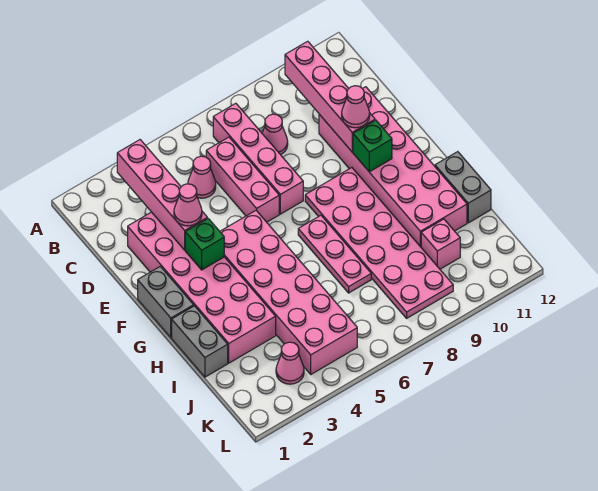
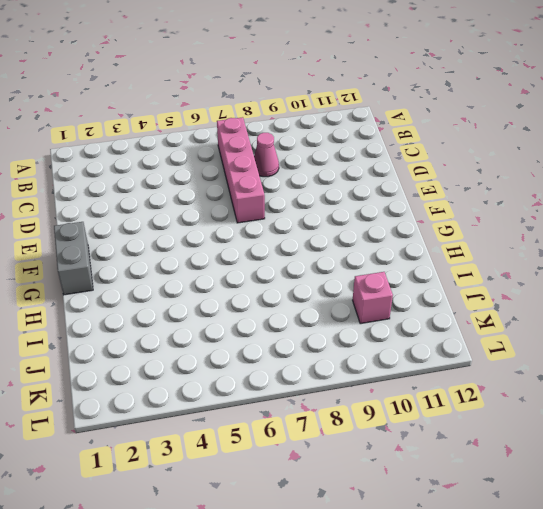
none -> pink cone C5 level 1
none -> pink brick C6:E6 level 1
none -> pink brick D2:I3 level 1

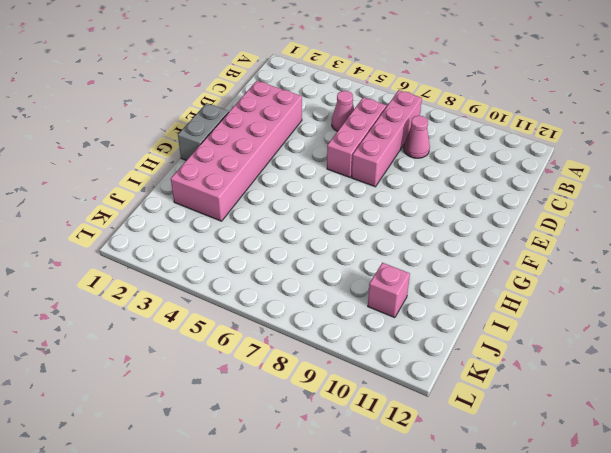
none -> pink brick D10:I11 level 1
none -> pink brick F4:K5 level 1
none -> pink plate F8:K9 level 1

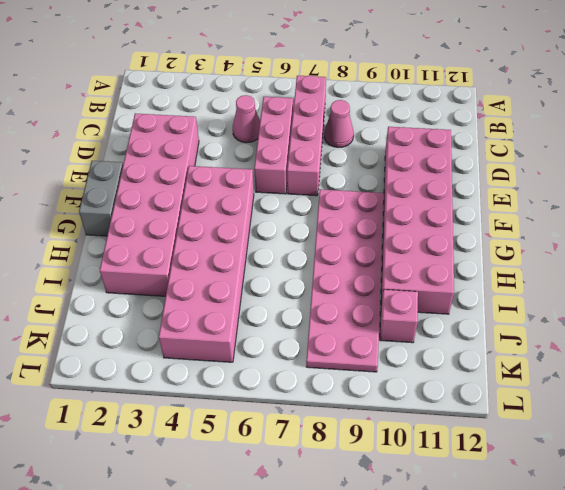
none -> pink plate G7:I7 level 1
none -> grey brick H1:I1 level 1
none -> grey brick H12:I12 level 1

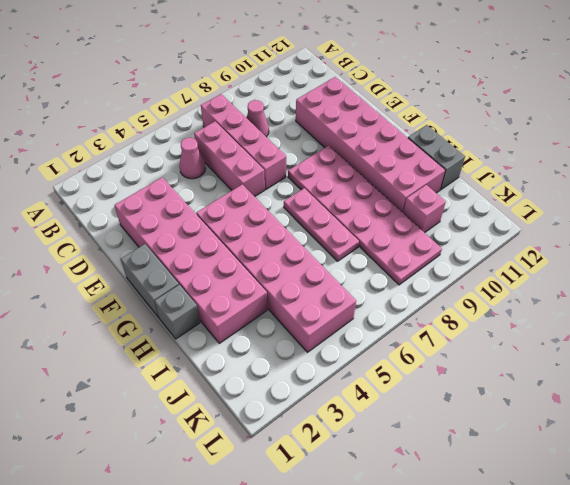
grey brick H1 level 1 -> grey brick H1:I1 level 1
none -> pink cone K3 level 1
none -> pink brick B3:E3 level 2
none -> pink brick B10:E10 level 2

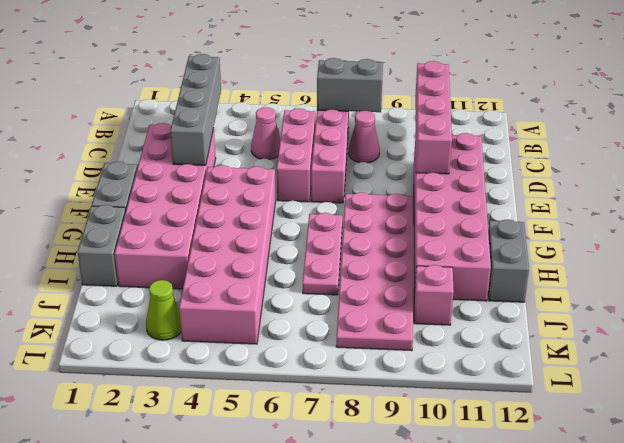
grey brick B3:E3 level 2 -> pink brick B3:E3 level 2
grey brick B7:B8 level 2 -> none
lime cone K3 level 1 -> pink cone K3 level 1
none -> green brick F3 level 2
none -> green brick F10 level 2
none -> pink cone E3 level 3

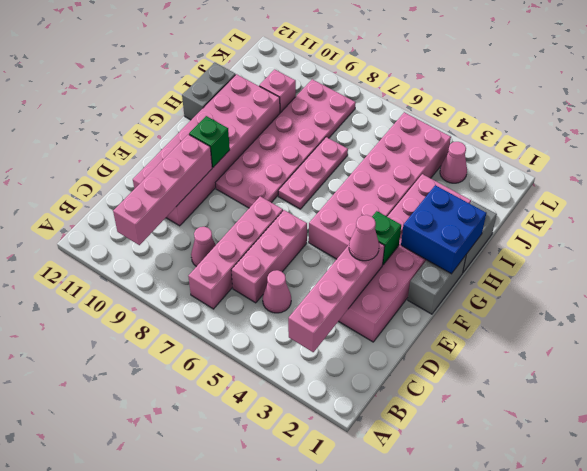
blue brick G1:H2 level 2 -> none
none -> pink cone E10 level 3

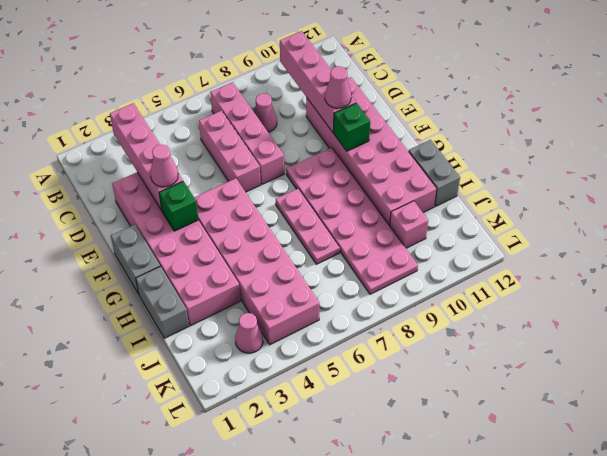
none -> pink cone C5 level 1

